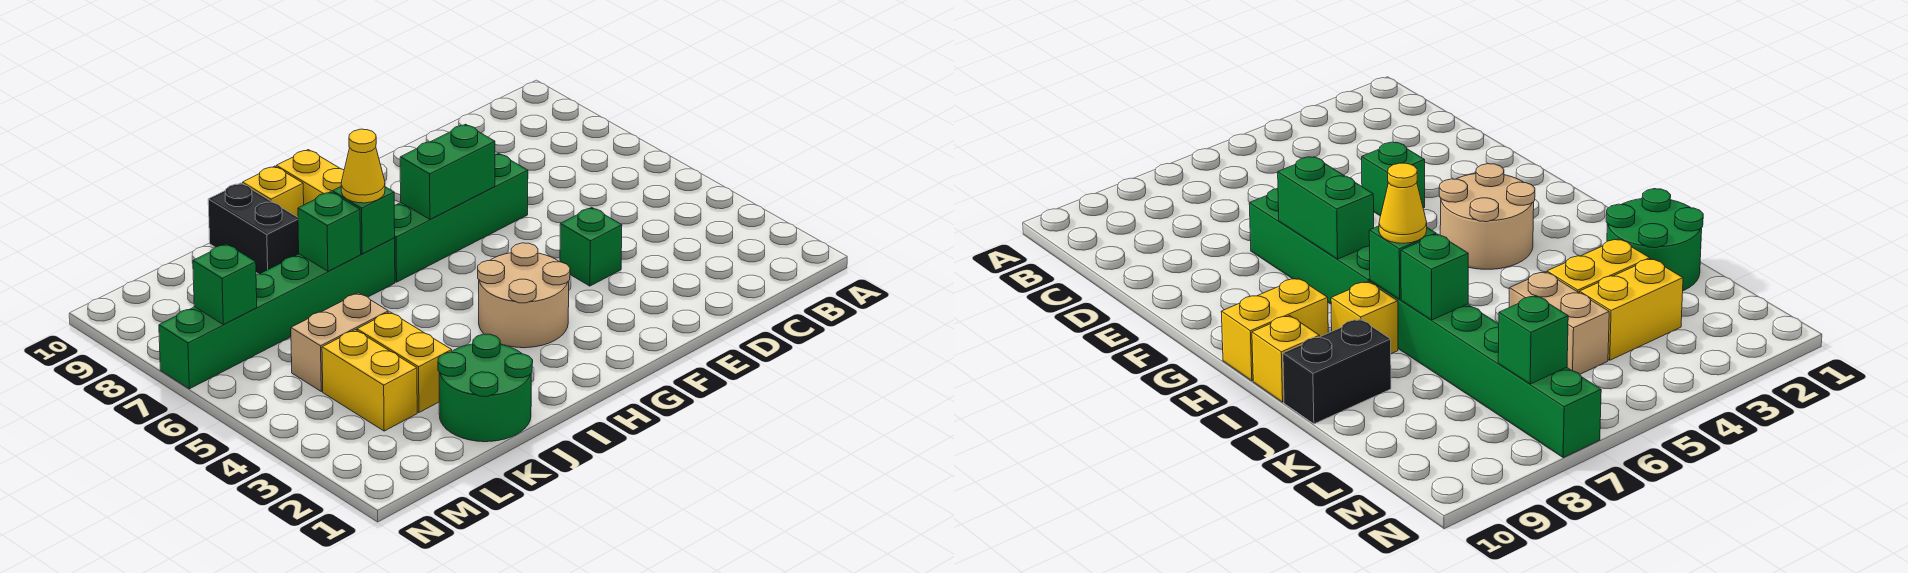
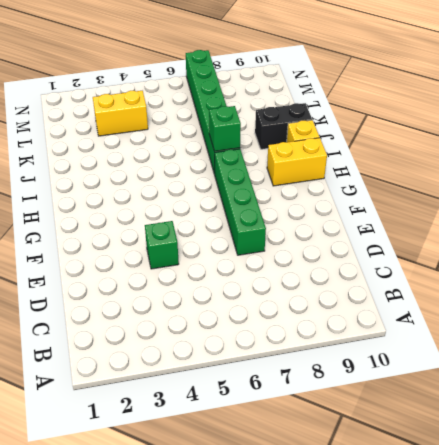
none -> tan round brick G3:H4 level 1
none -> yellow brick I8 level 1
none -> green round brick J1:K2 level 1

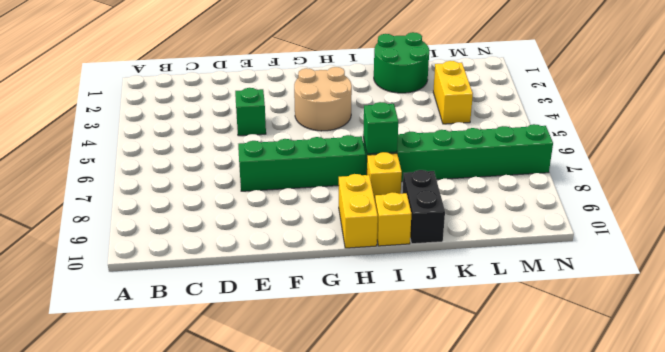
none -> yellow brick K3:K4 level 1
none -> tan brick K5:L5 level 1
none -> green brick F7:G7 level 2

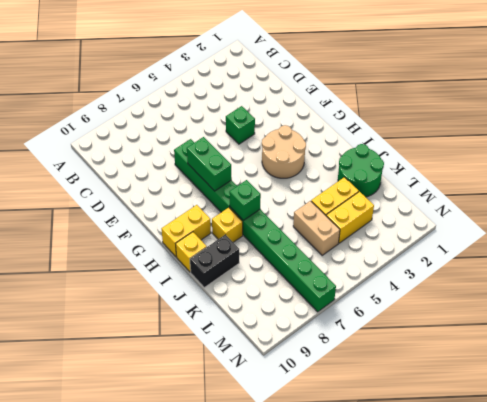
none -> green brick J7 level 2
none -> green brick M7 level 2
none -> yellow cone I7 level 3

